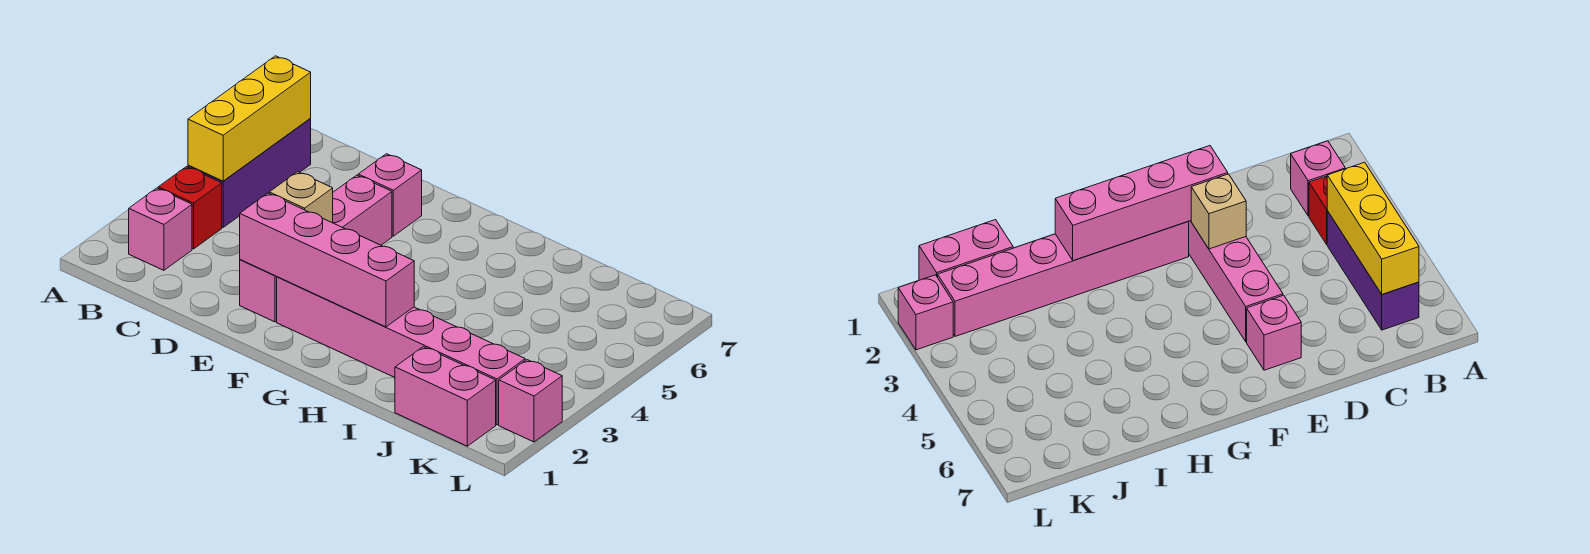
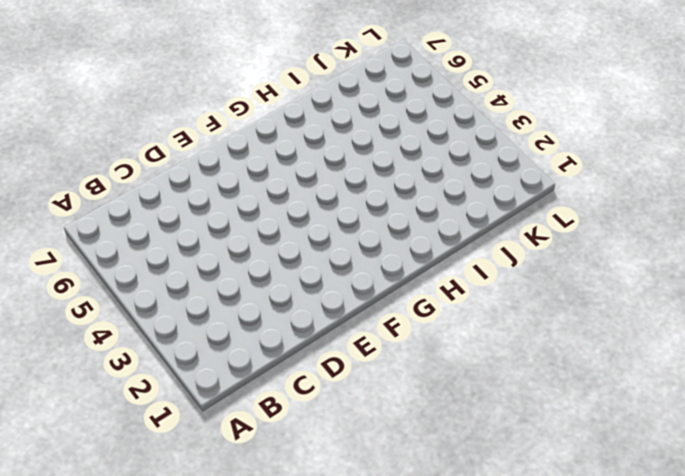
none -> pink brick B2 level 1
none -> red brick B3 level 1

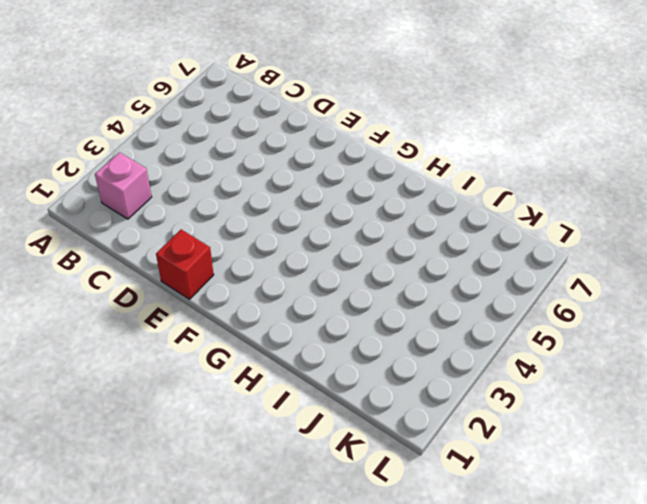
red brick E1 level 1 -> red brick B3 level 1
none -> purple brick B4:B6 level 1
none -> pink brick E2:E5 level 1

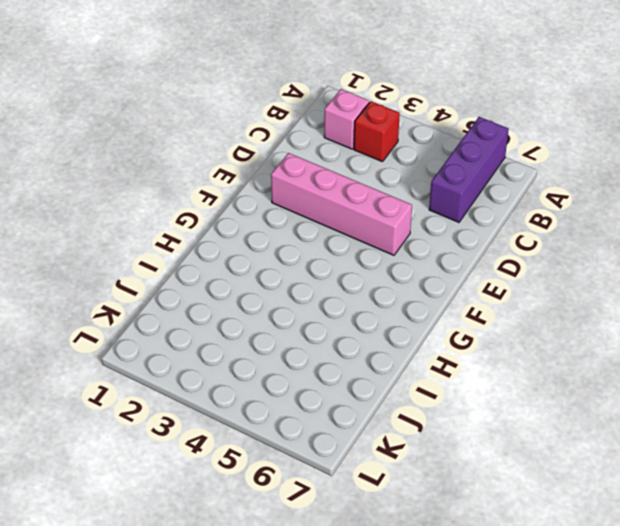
purple brick A6:C6 level 1 -> purple brick B4:B6 level 1
none -> pink brick E6 level 1
none -> pink brick F2:K2 level 1

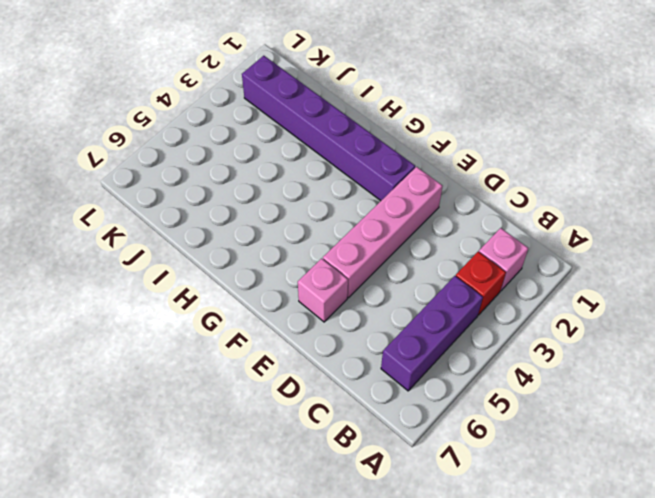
purple brick F2:K2 level 1 -> pink brick F2:K2 level 1
none -> pink brick J1:K1 level 1
none -> pink brick L2 level 1

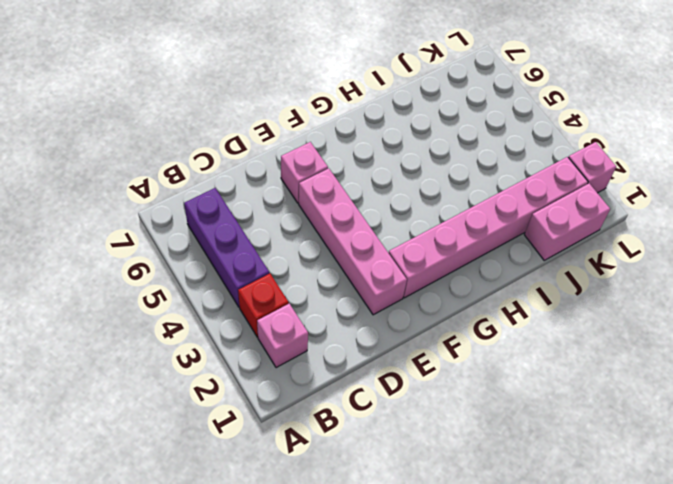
none -> yellow brick B4:B6 level 2
none -> pink brick E2:H2 level 2

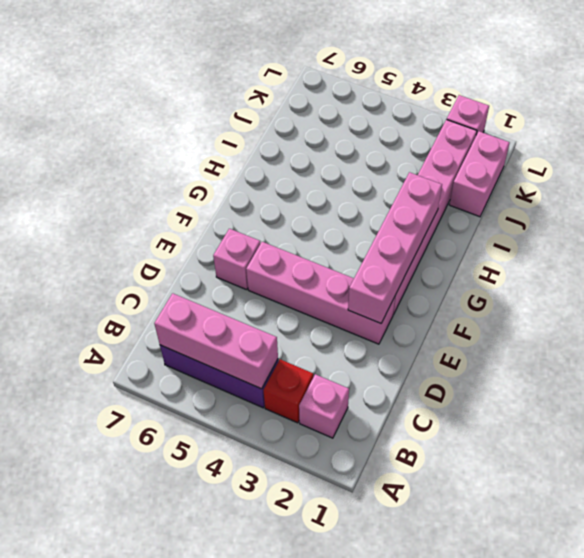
pink brick B4:B6 level 2 -> yellow brick B4:B6 level 2
none -> tan brick E3 level 2

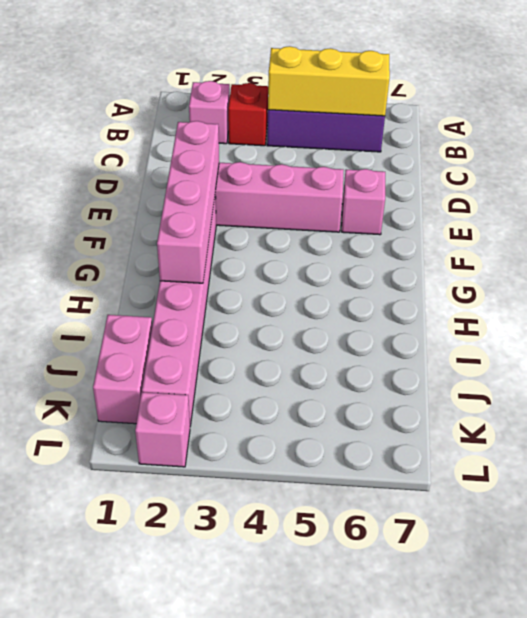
none -> tan brick E3 level 2

